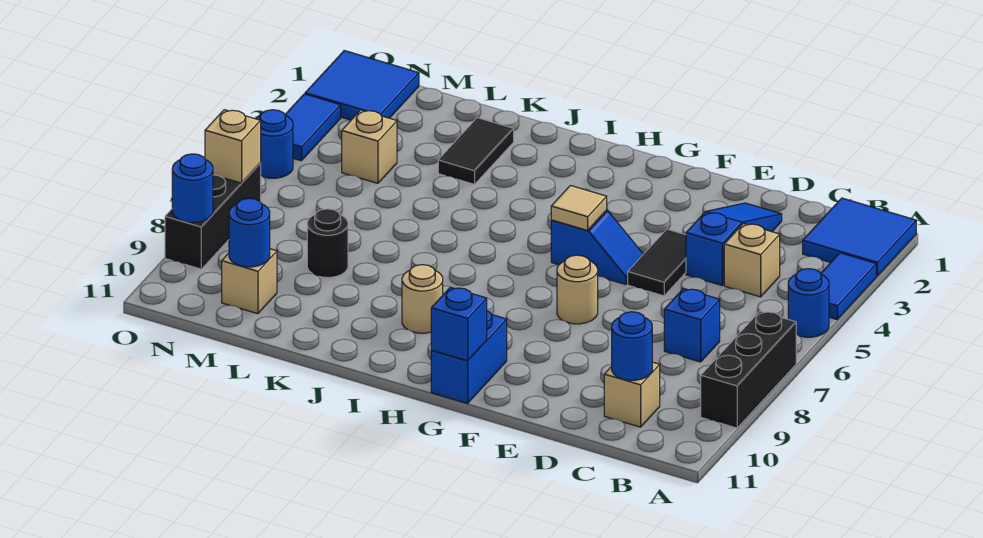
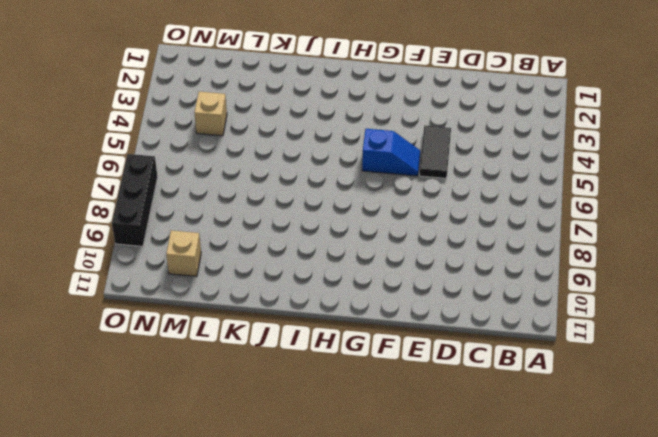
none -> blue tile A1:B2 level 1
none -> blue tile A3:A4 level 1
none -> blue round brick A5 level 1

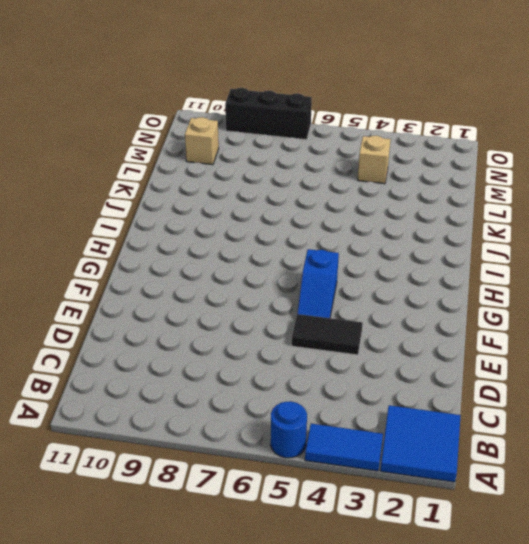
none -> black brick A7:A9 level 1
none -> tan brick C4 level 1
none -> blue brick C7 level 1

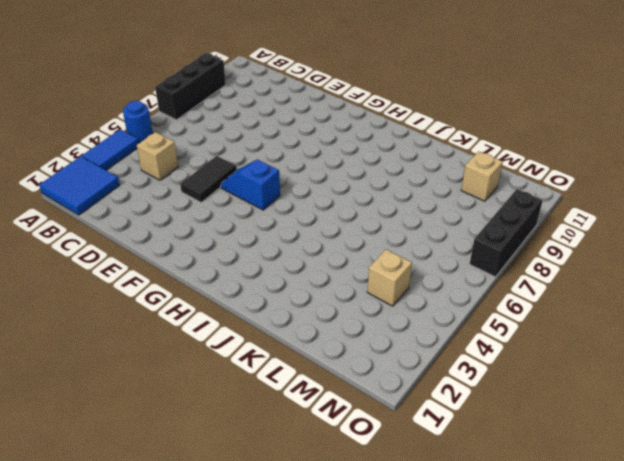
none -> blue brick C7 level 1
none -> tan brick C10 level 1
none -> blue slope D2:D4 level 1 top 4

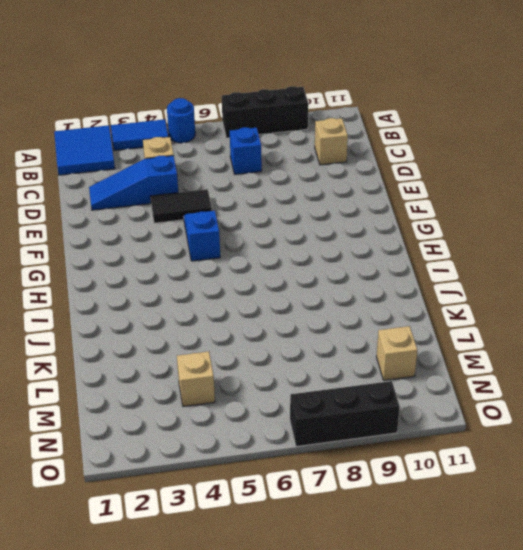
none -> tan round brick F7 level 1
none -> blue brick G10:G11 level 1
none -> tan round brick I9 level 1

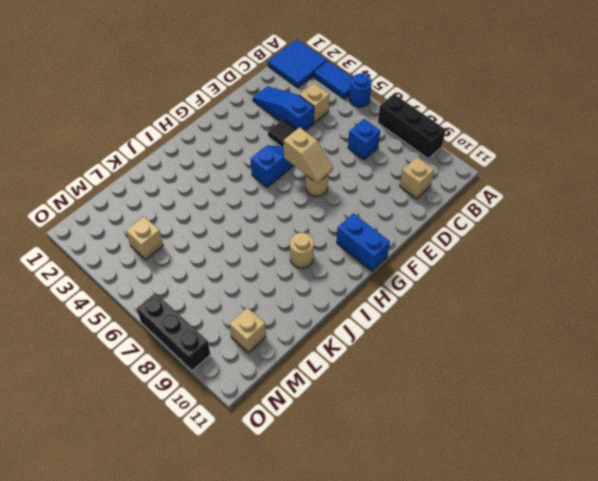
tan slope F6:F7 level 2 top 6 -> none
none -> black tile K2:K3 level 1
none -> black round brick L8 level 1
none -> blue tile N1:O2 level 1

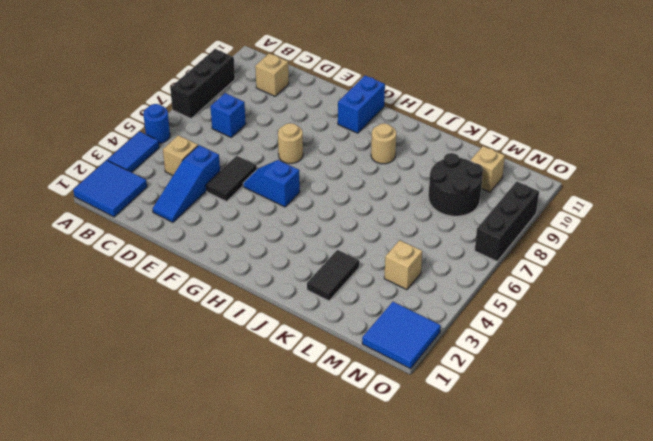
black round brick L8:M9 level 1 -> black round brick L8 level 1
none -> blue tile O3:O4 level 1
none -> blue round brick O5 level 1
none -> blue round brick C10 level 2

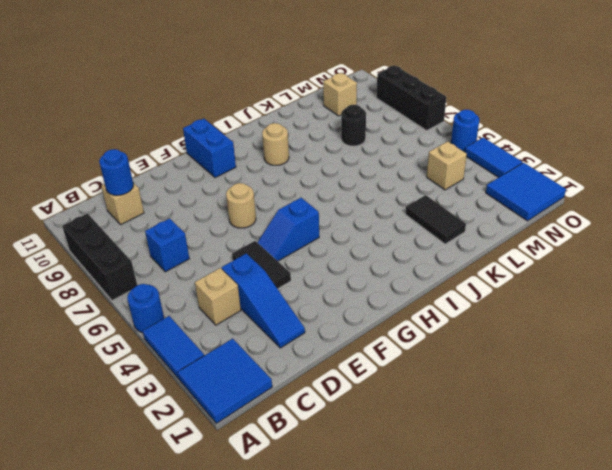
none -> tan tile G5 level 2
none -> blue brick G11 level 2
none -> blue round brick M10 level 2

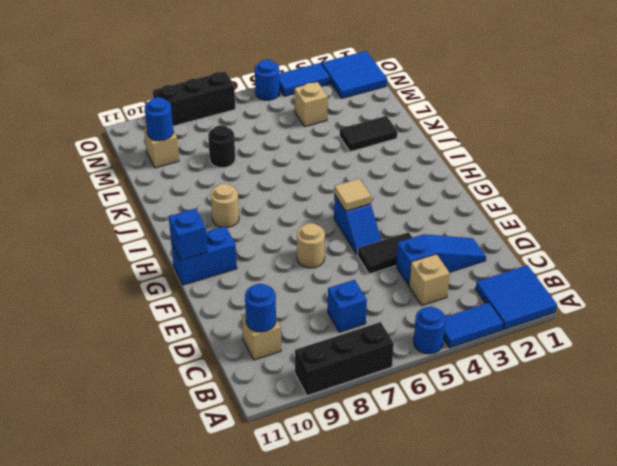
none -> tan brick O7 level 2
none -> blue round brick O9 level 2

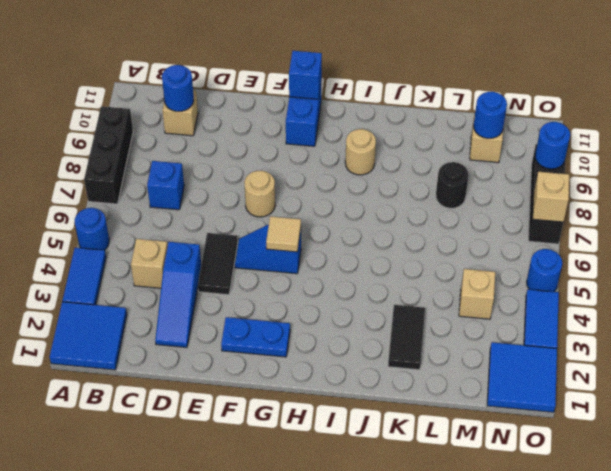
blue plate F2:G2 level 1 -> none

